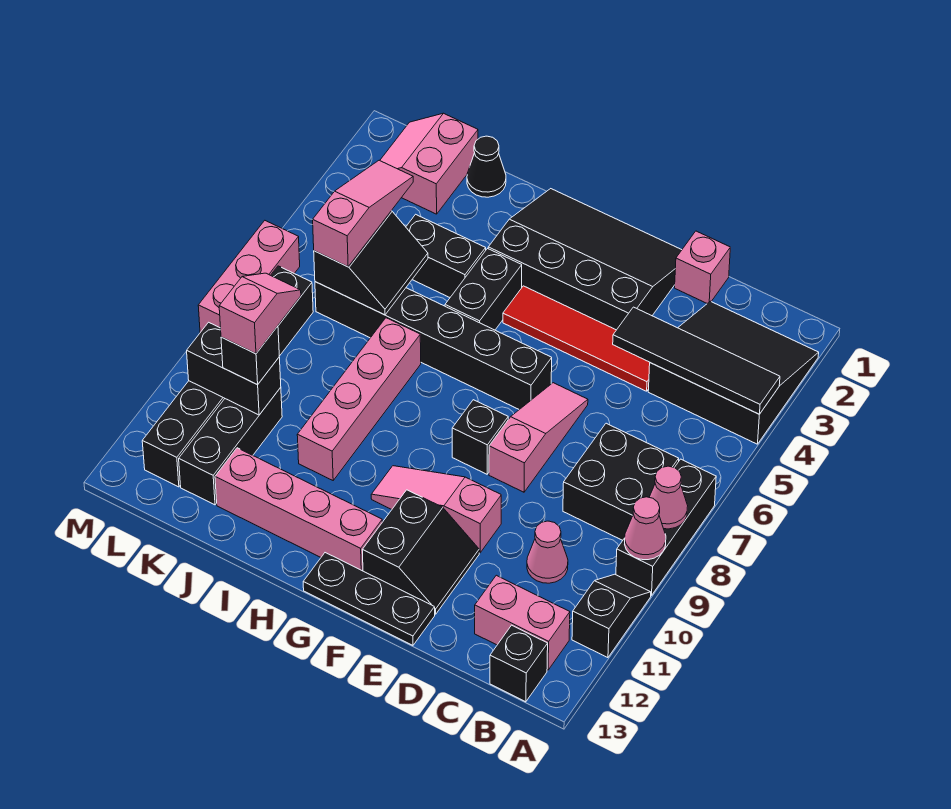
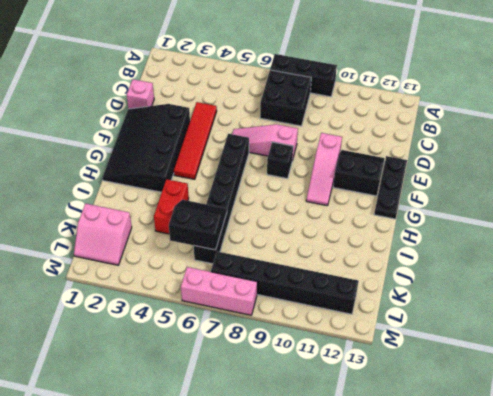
red brick I4:J4 level 1 -> black brick I4:J4 level 1
none -> black slope A2:C4 level 1 top 4
none -> black slope A10:A11 level 1 top 11
none -> pink brick B12:C12 level 1
none -> black brick B13 level 1

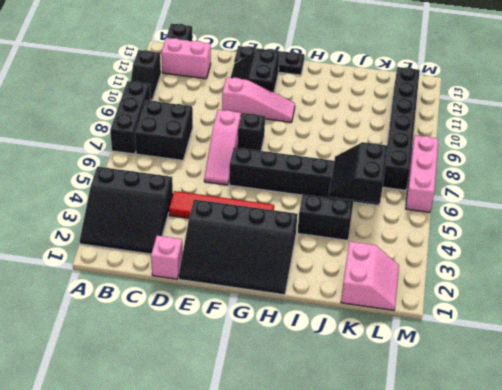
none -> pink cone C10 level 1
none -> pink brick G12:J12 level 1
none -> black brick H4:H5 level 1
none -> pink brick I7:I10 level 1

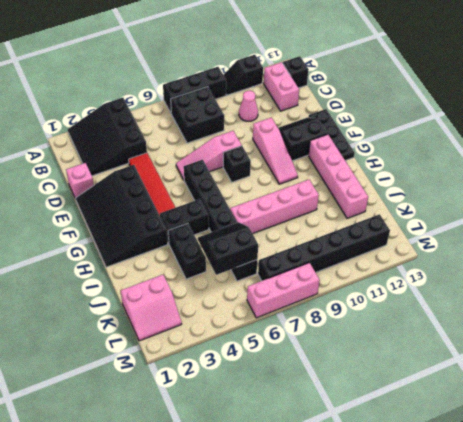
none -> black cone J1 level 1
none -> black brick K10:K12 level 1
none -> black tile A4:D4 level 2
none -> pink cone A8 level 2

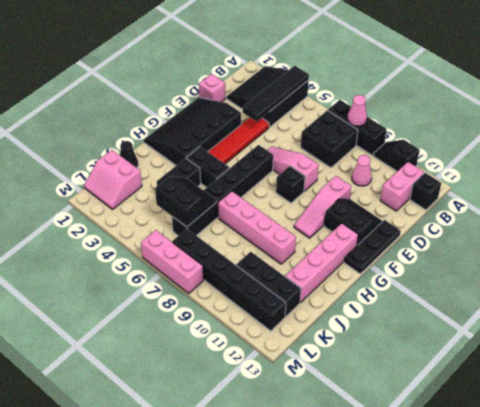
none -> pink cone A9 level 2
none -> black brick K10:L10 level 2
none -> pink slope K4:K6 level 3 top 6
none -> black brick K10 level 3

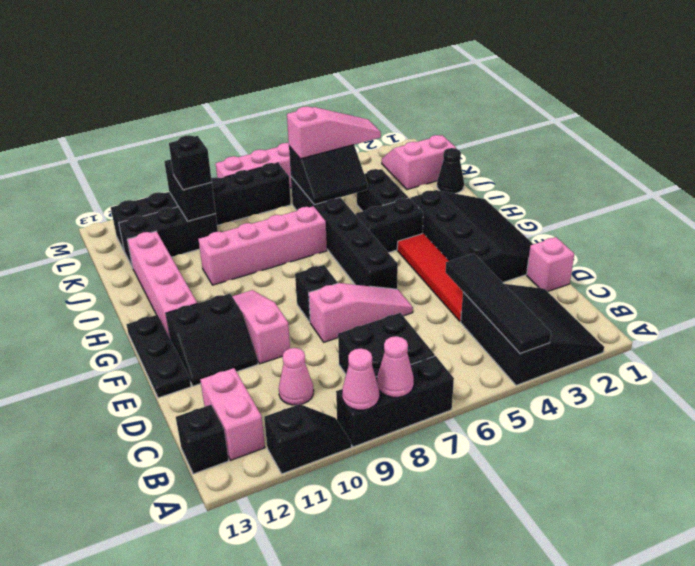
none -> pink slope K9:K10 level 4 top 10

